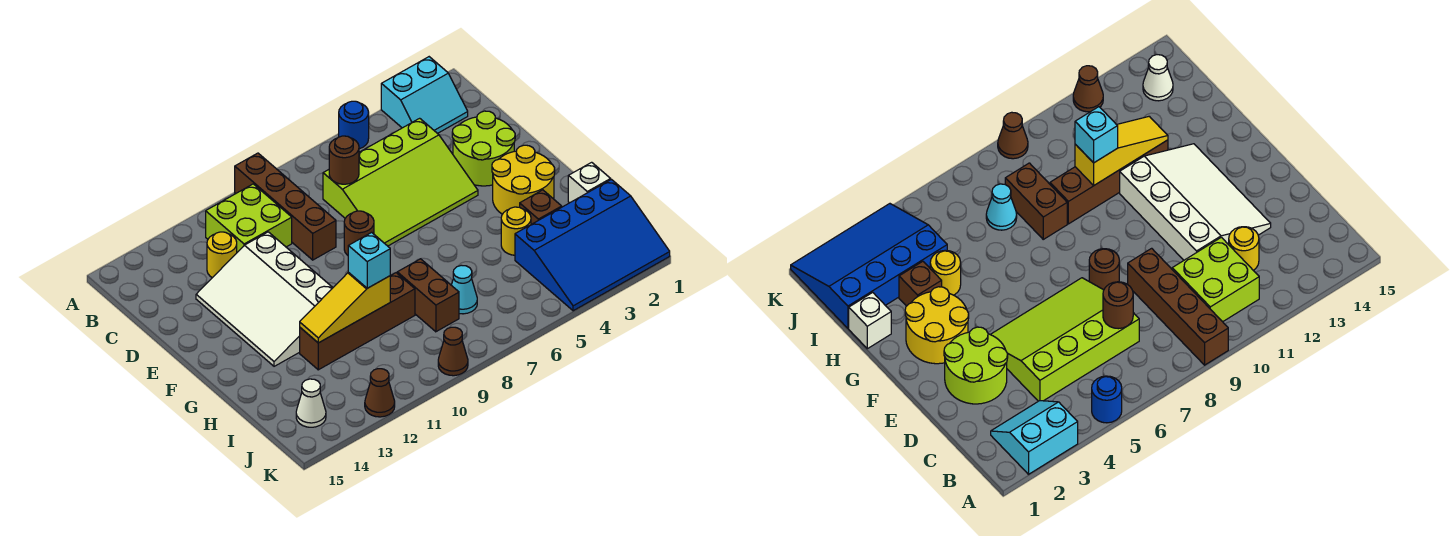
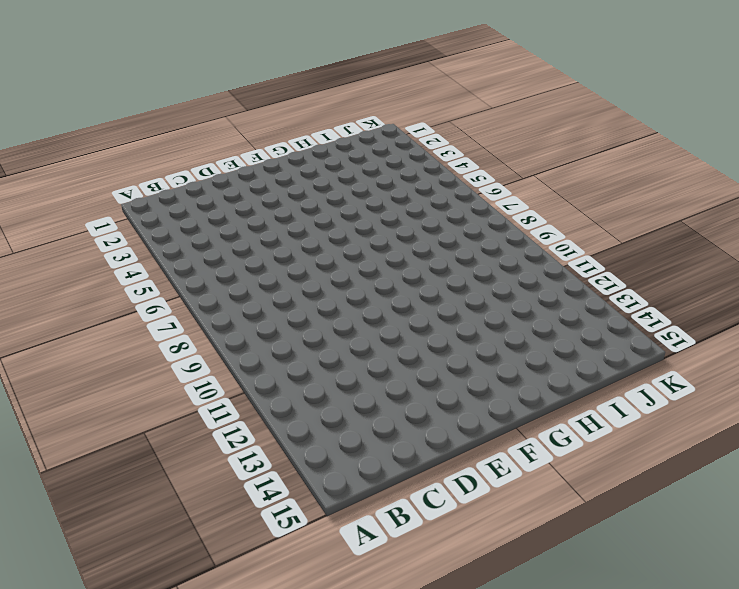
none -> cyan slope A2:B3 level 1 top A
none -> blue round brick A5 level 1
none -> brown brick A9:D9 level 1

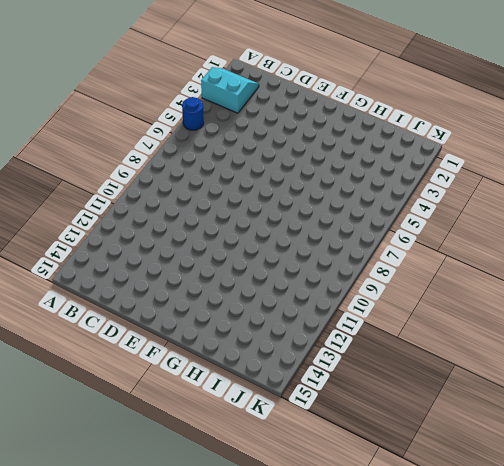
cyan slope A2:B3 level 1 top 3 -> cyan slope A2:B3 level 1 top A
none -> brown brick A9:D9 level 1
none -> lime brick B10:C11 level 1
none -> lime slope C4:E7 level 1 top C

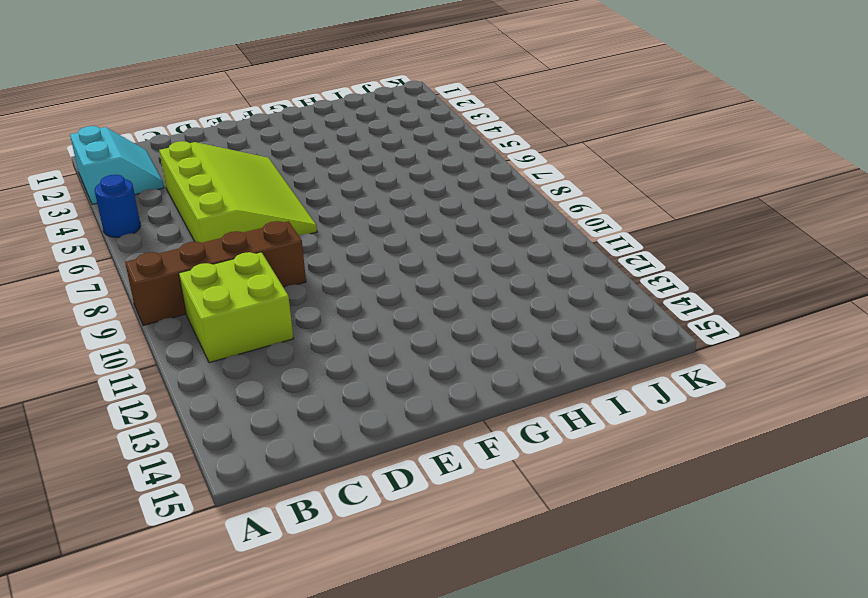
none -> yellow round brick C12 level 1
none -> lime round brick D2:E3 level 1
none -> white slope D11:G13 level 1 top 11

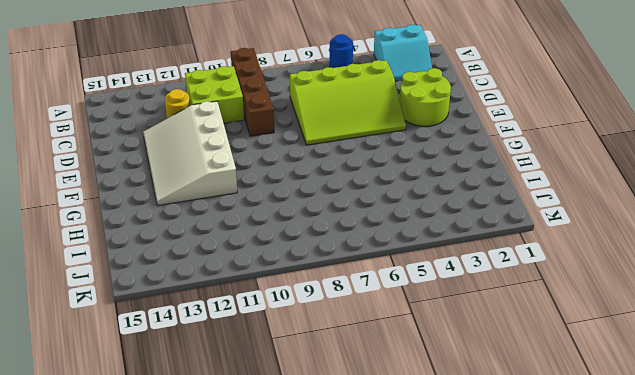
none -> brown round brick E8 level 1
none -> yellow round brick F2:G3 level 1
none -> white brick H1 level 1

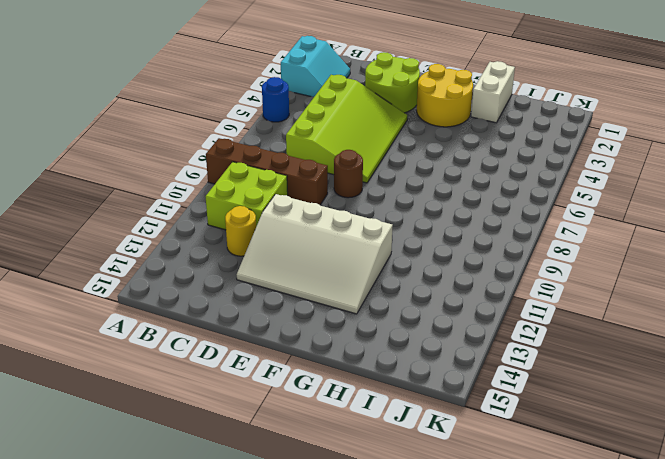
white brick H1:H2 level 1 -> white brick H1 level 1
none -> brown brick H3 level 1
none -> yellow round brick H4 level 1
none -> brown brick H8:I8 level 1

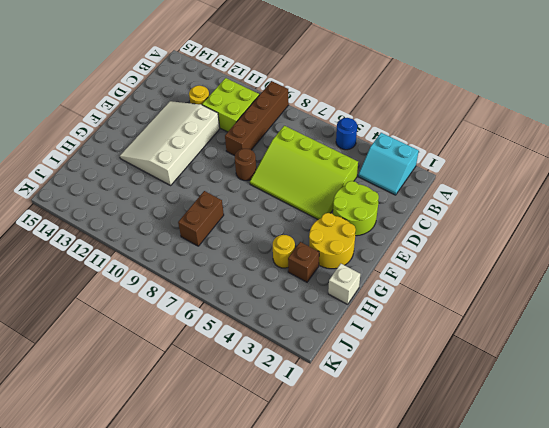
none -> brown brick H9:H12 level 1
none -> blue slope I1:K4 level 1 top I
none -> cyan cone I7 level 1

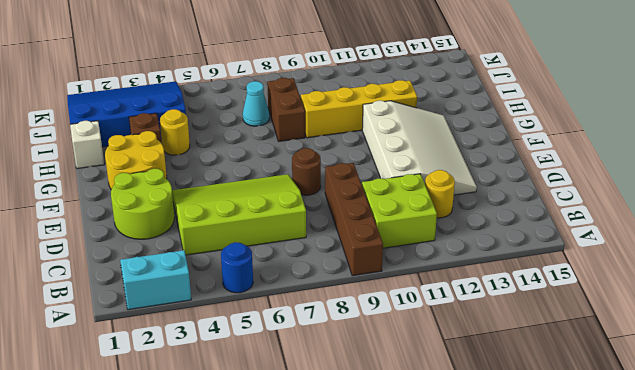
yellow brick H9:H12 level 1 -> brown brick H9:H12 level 1
none -> white cone J14 level 1
none -> brown cone K9 level 1
none -> brown cone K12 level 1

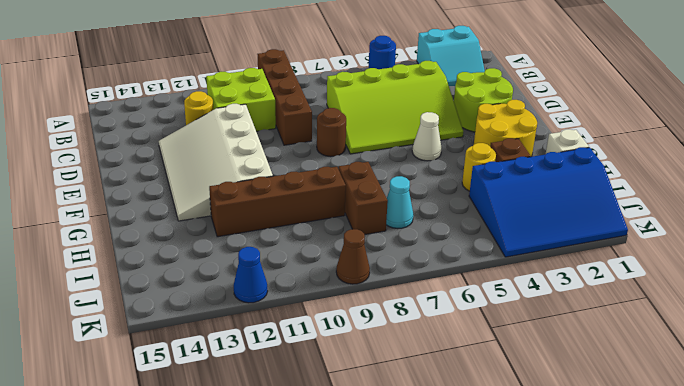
white cone F5 level 1 -> white cone J14 level 1
blue cone K12 level 1 -> brown cone K12 level 1
none -> brown round brick C7 level 2
none -> yellow slope H10:H12 level 2 top 10
none -> cyan brick H10 level 3

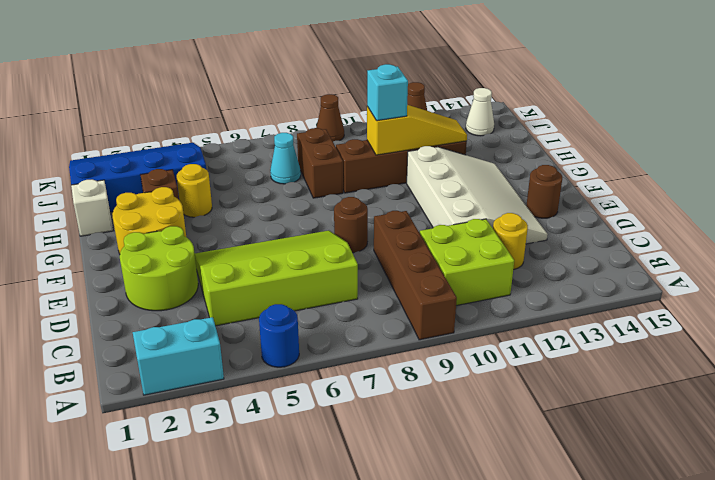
brown round brick E14 level 1 -> brown round brick C7 level 2

